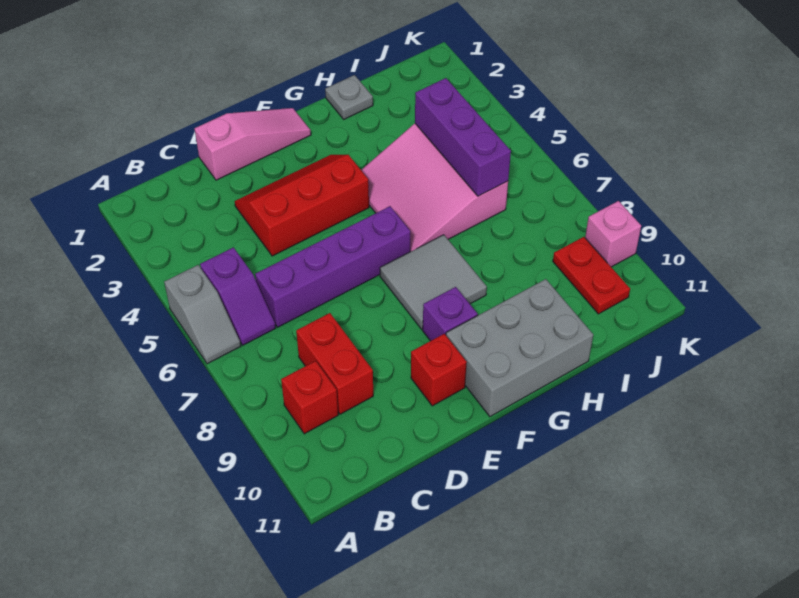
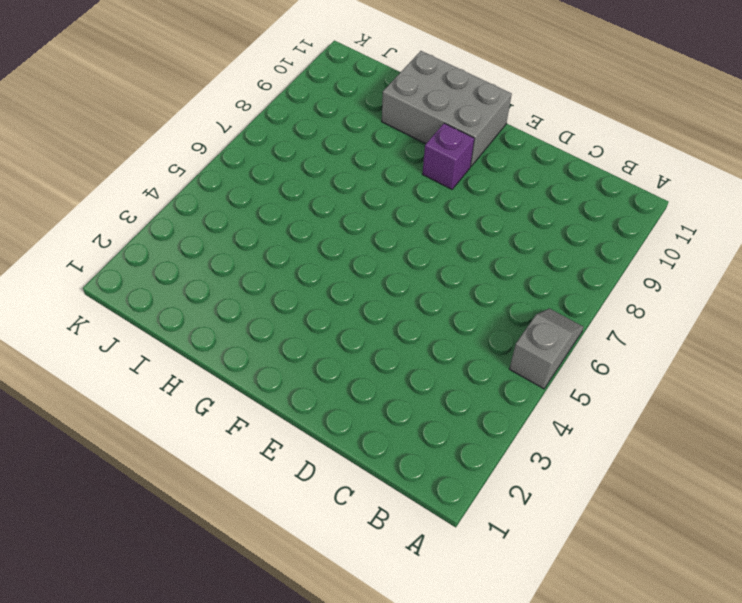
none -> purple slope B5:B6 level 1 top 5
none -> red brick B9 level 1
none -> purple brick C6:F6 level 1

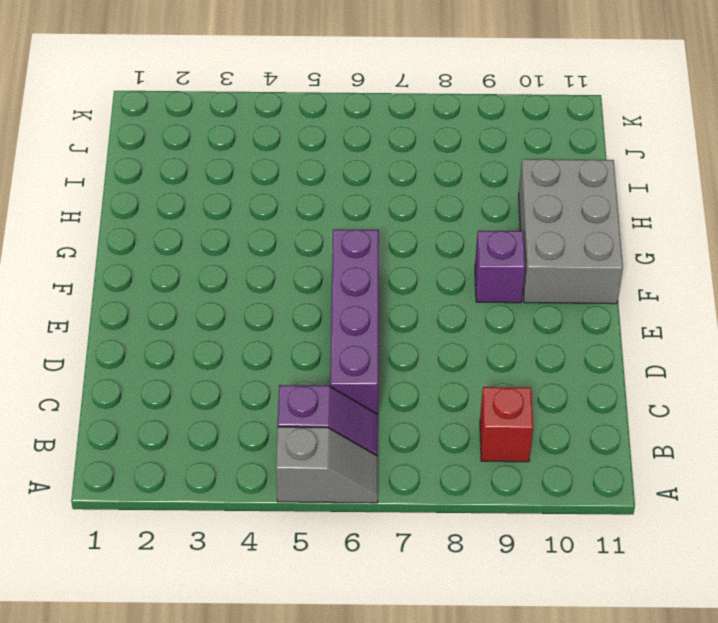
none -> red brick C8:C9 level 1
none -> pink slope D1:F1 level 1 top D
none -> red slope D3:F4 level 1 top 4

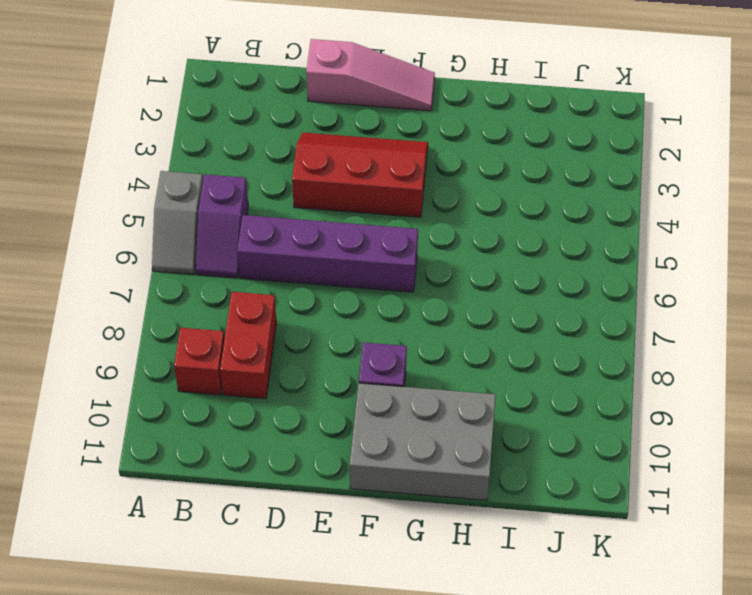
none -> red brick E10 level 1
none -> grey tile F7:G8 level 1
none -> pink slope G4:I6 level 1 top I

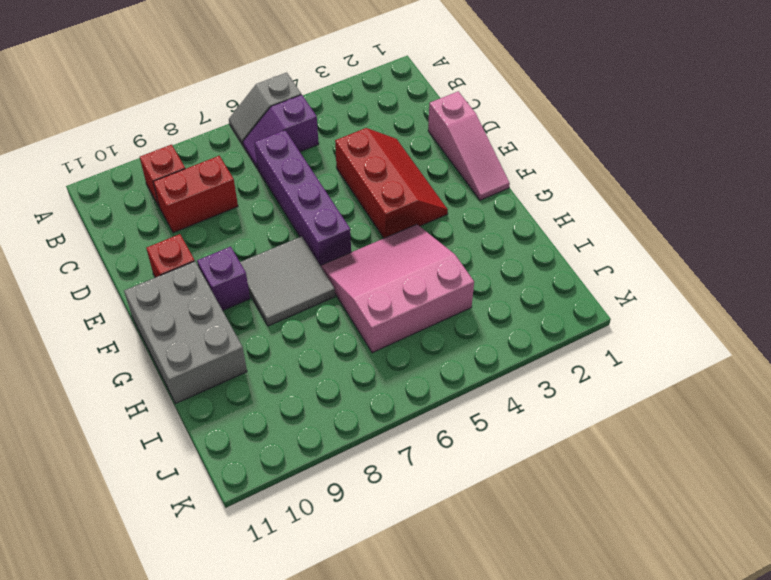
none -> grey plate H1 level 1
none -> red plate J9:J10 level 1
none -> pink brick K9 level 1

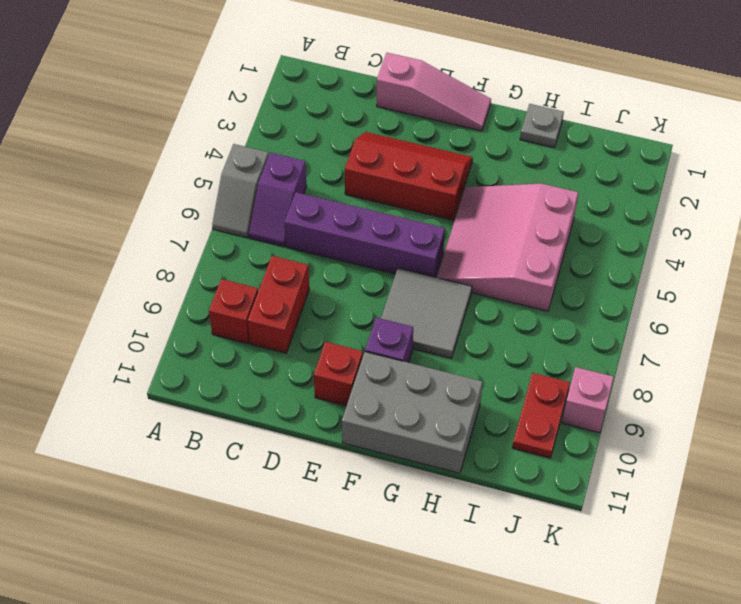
none -> purple brick I4:I6 level 2

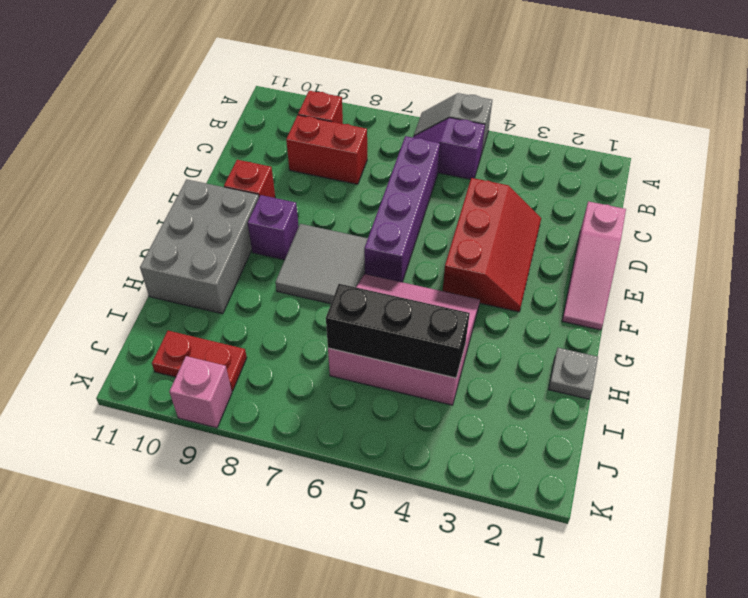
black brick I4:I6 level 2 -> purple brick I4:I6 level 2

